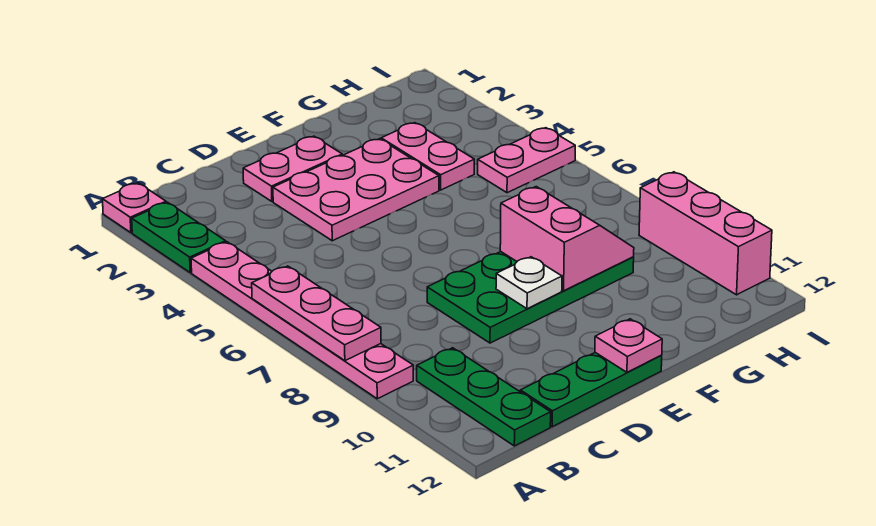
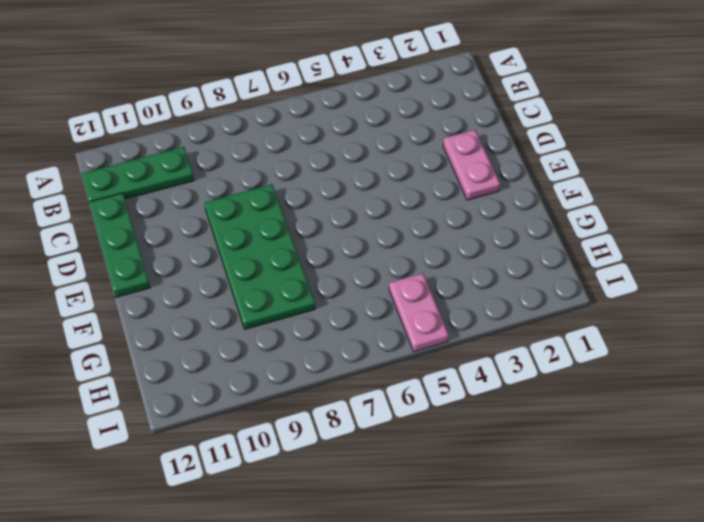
none -> pink plate A1 level 1
none -> green plate A2:A3 level 1
none -> pink plate A4:A9 level 1

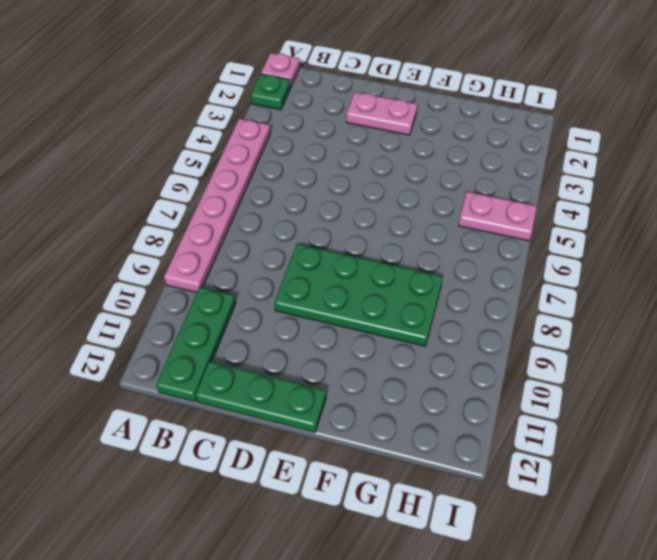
green plate A2 level 1 -> green plate A2:A3 level 1
none -> pink plate D3:F4 level 1
none -> pink plate G3:G4 level 1
none -> pink brick I9:I11 level 1

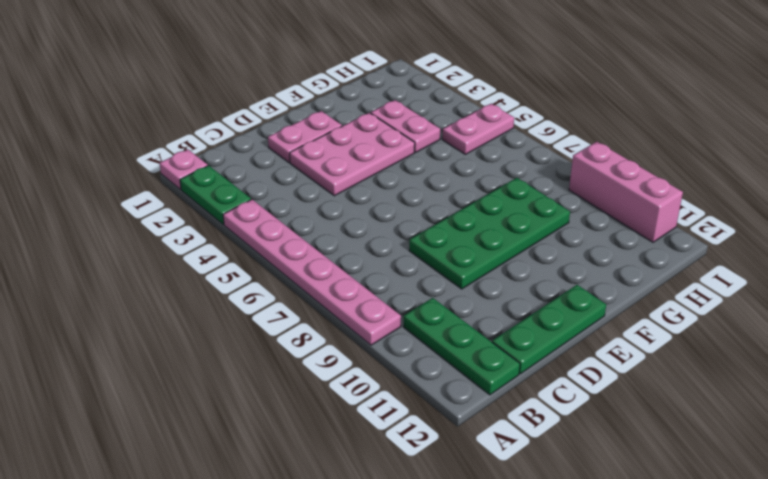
none -> pink plate A6:A8 level 2
none -> white plate E9 level 2
none -> pink plate E12 level 2

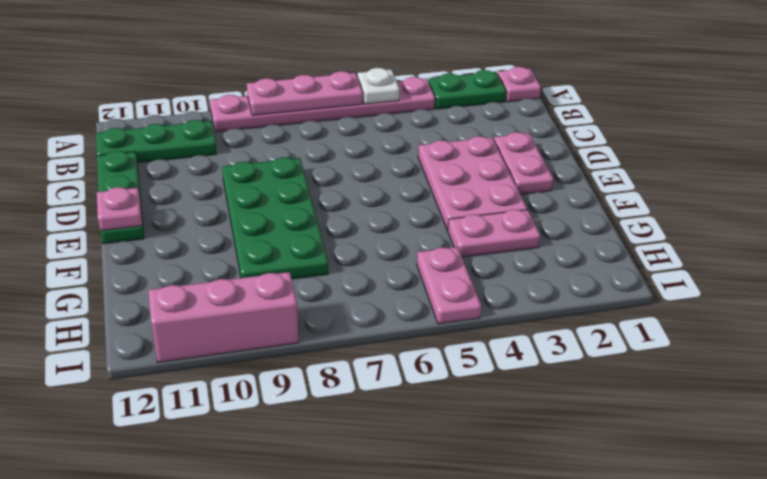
white plate A5 level 2 -> white plate E9 level 2
none -> pink slope F8:G9 level 2 top F

